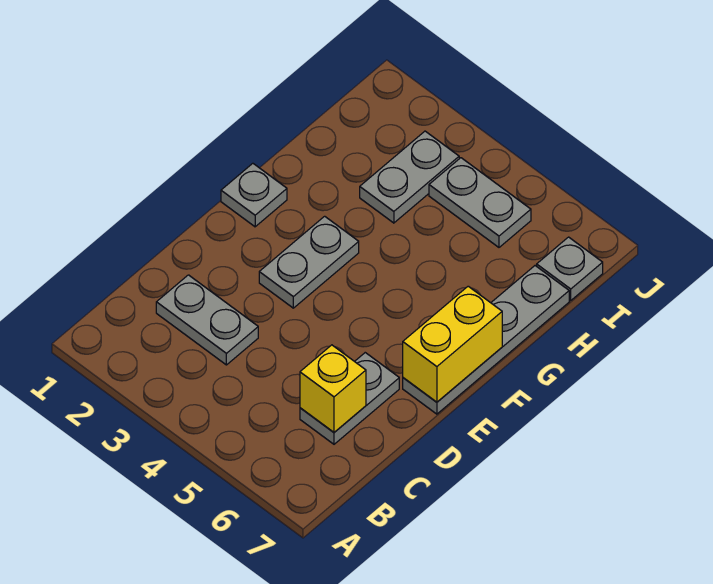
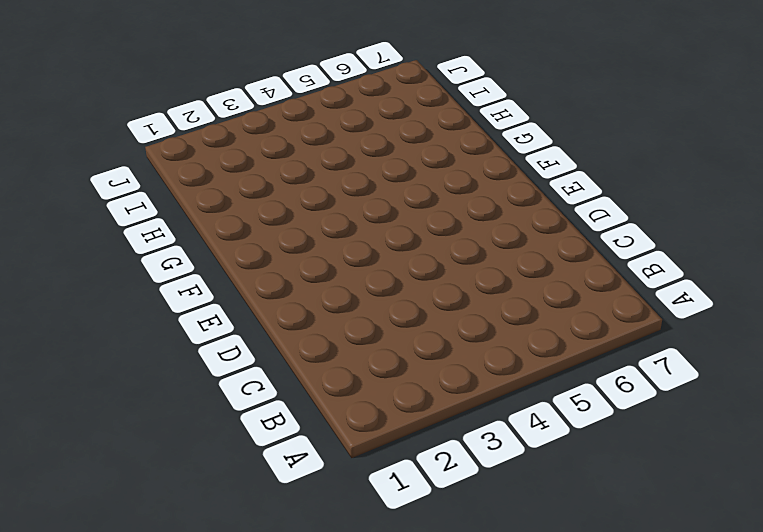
none -> grey plate C2:C3 level 1
none -> grey plate C6:D6 level 1

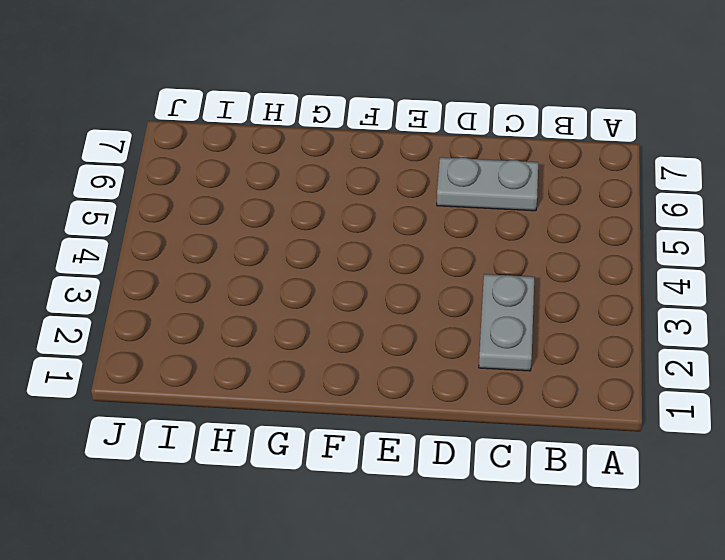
none -> grey plate E3:F3 level 1
none -> grey plate E7:H7 level 1

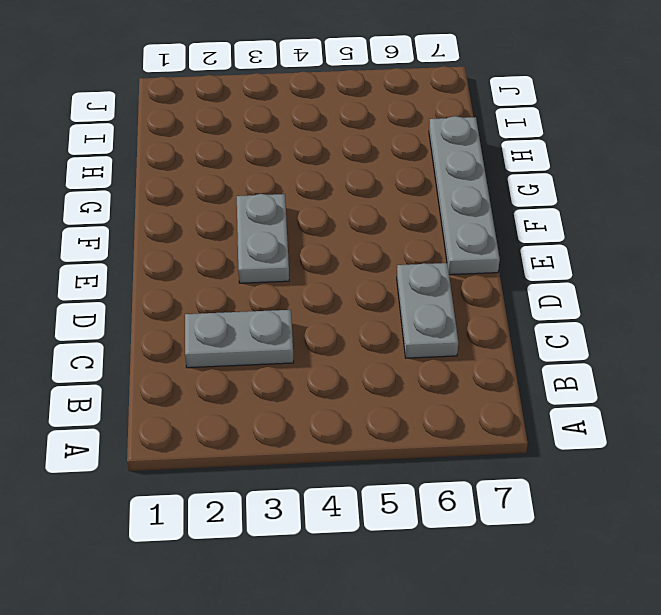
none -> grey plate F1 level 1
none -> grey plate H3:I3 level 1

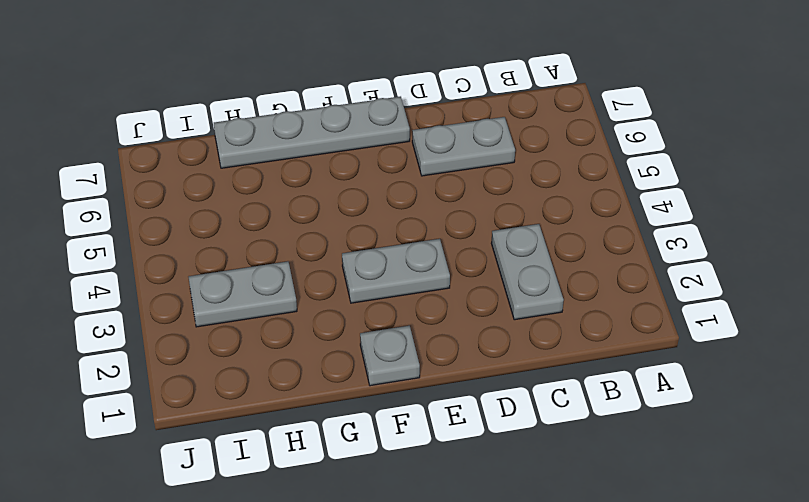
none -> grey plate I4:I5 level 1
none -> grey plate I7 level 1

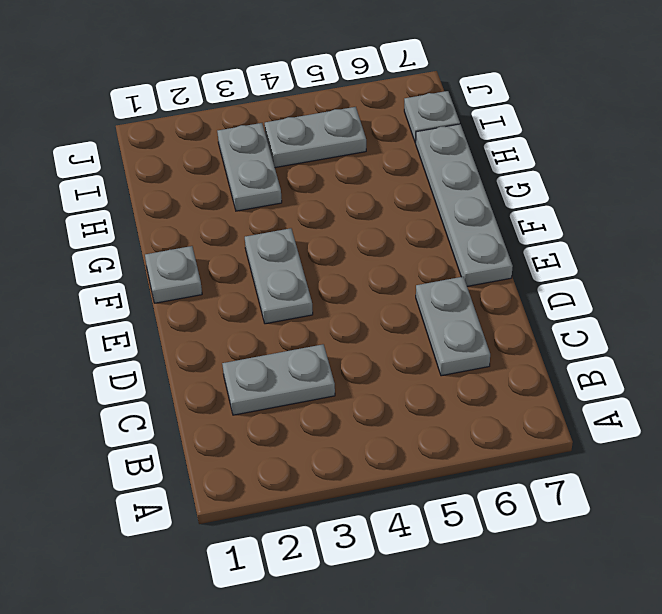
none -> yellow brick C6 level 2
none -> yellow brick E7:F7 level 2

